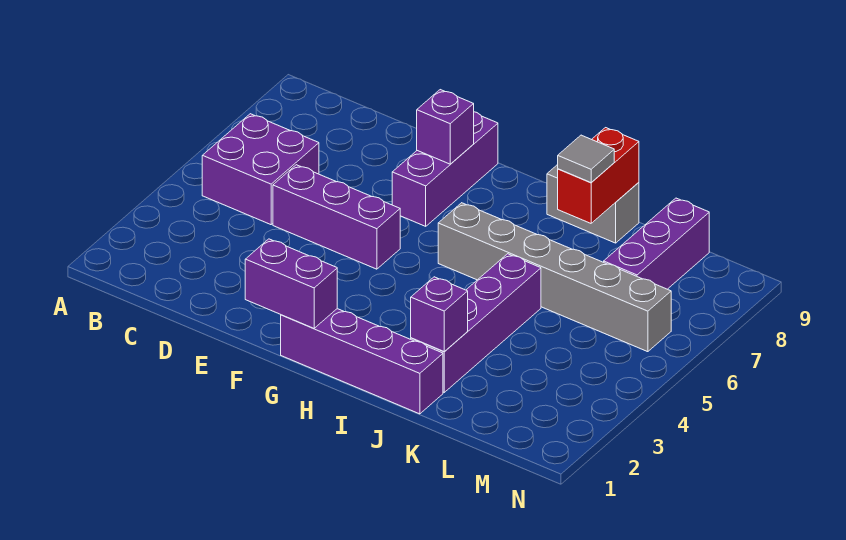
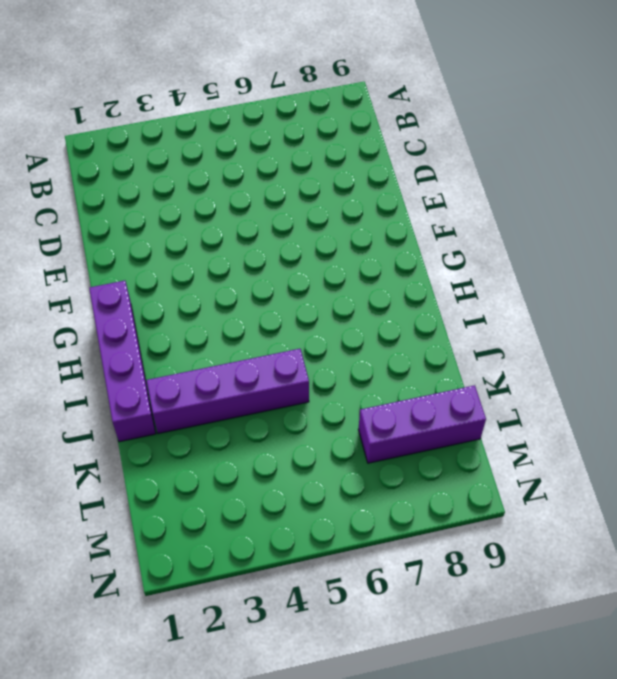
none -> purple brick B5:C6 level 1
none -> purple brick D5:F5 level 1
none -> purple brick F7:F9 level 1

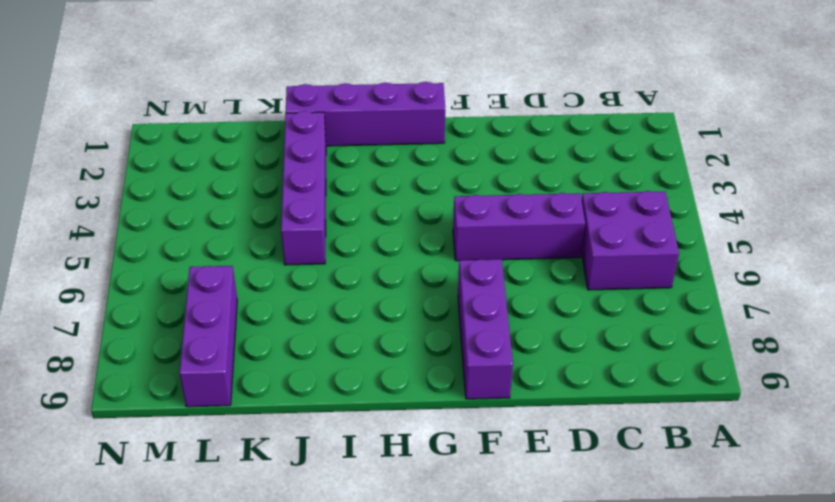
none -> grey brick H6:M6 level 1
none -> grey brick I9:J9 level 1
none -> purple brick F1:G1 level 2

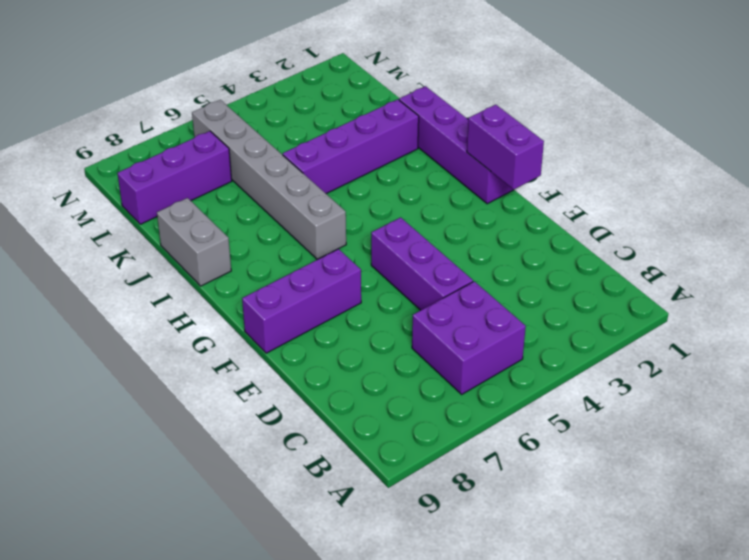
none -> purple brick F8 level 2
none -> purple brick J2 level 2
none -> red brick J8:J9 level 2

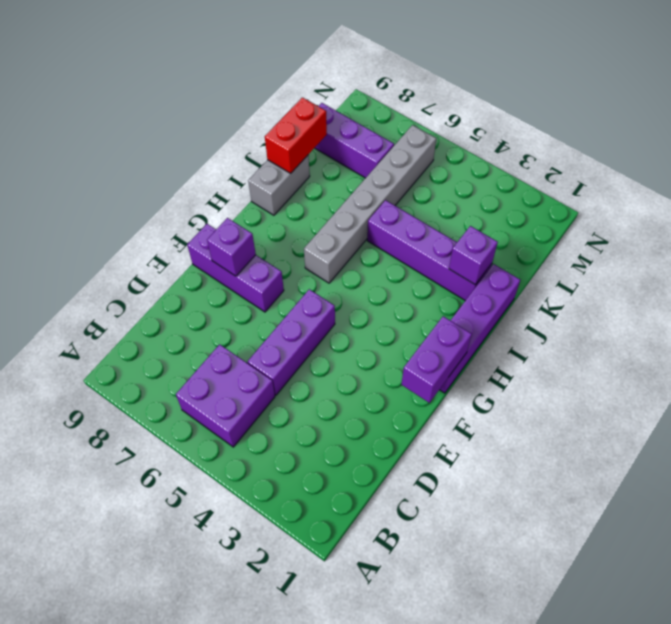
red brick J9:K9 level 2 -> red brick J8:J9 level 2
none -> grey tile J8 level 3

